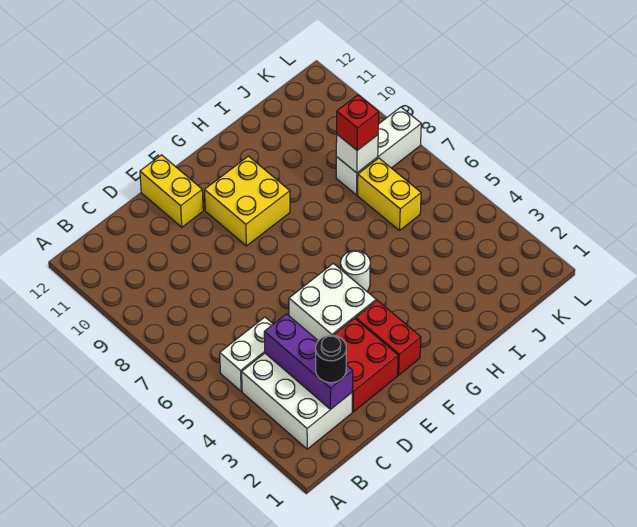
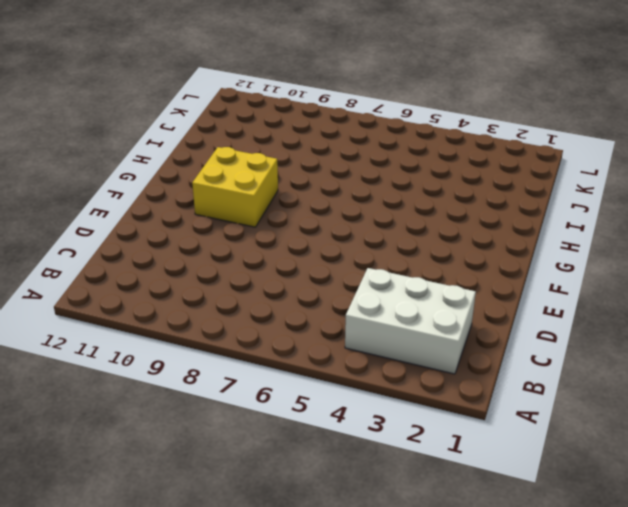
none -> white brick B5:C5 level 1
none -> red brick D2:E3 level 1
none -> white brick E4:F5 level 1

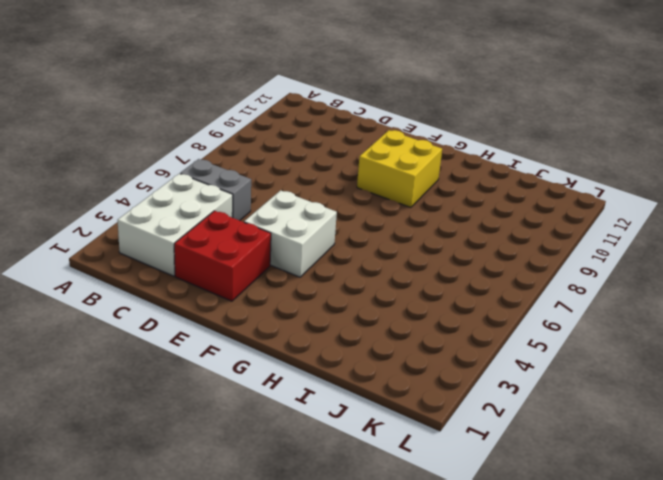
grey brick B5:C5 level 1 -> white brick B5:C5 level 1
none -> yellow brick E11:E12 level 1
none -> red brick F2:F3 level 1
none -> white round brick G5 level 1

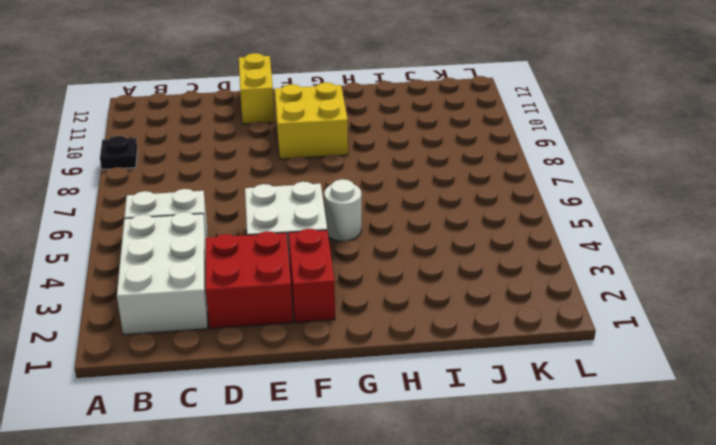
black plate A9 level 1 -> none
none -> yellow brick J6:J7 level 1
none -> white brick J8:L8 level 1
none -> purple brick C2:C4 level 2

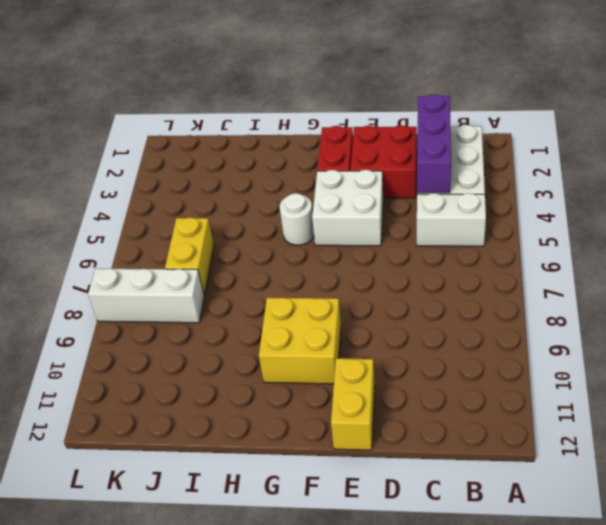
none -> white brick J8 level 2
none -> black round brick C2 level 3
none -> red brick J8 level 3

